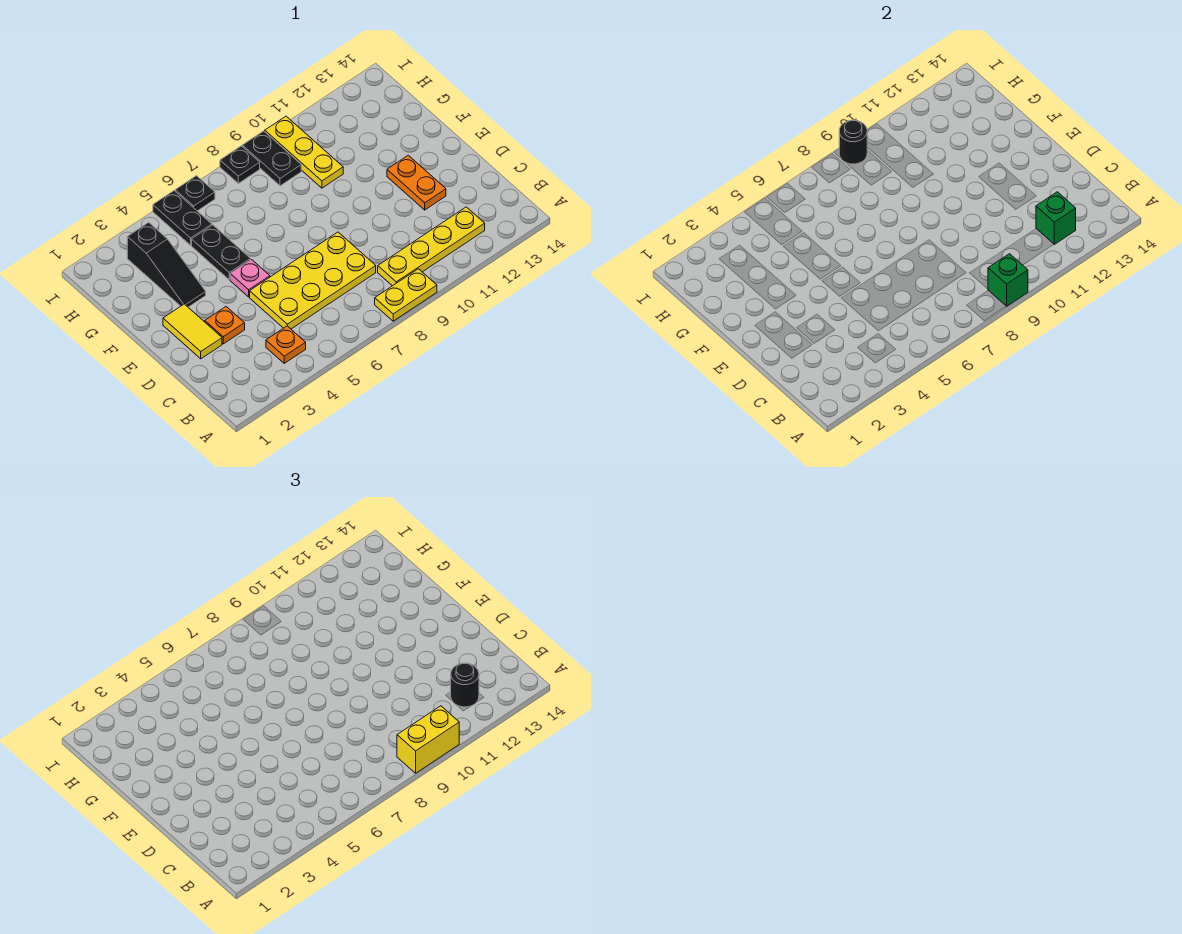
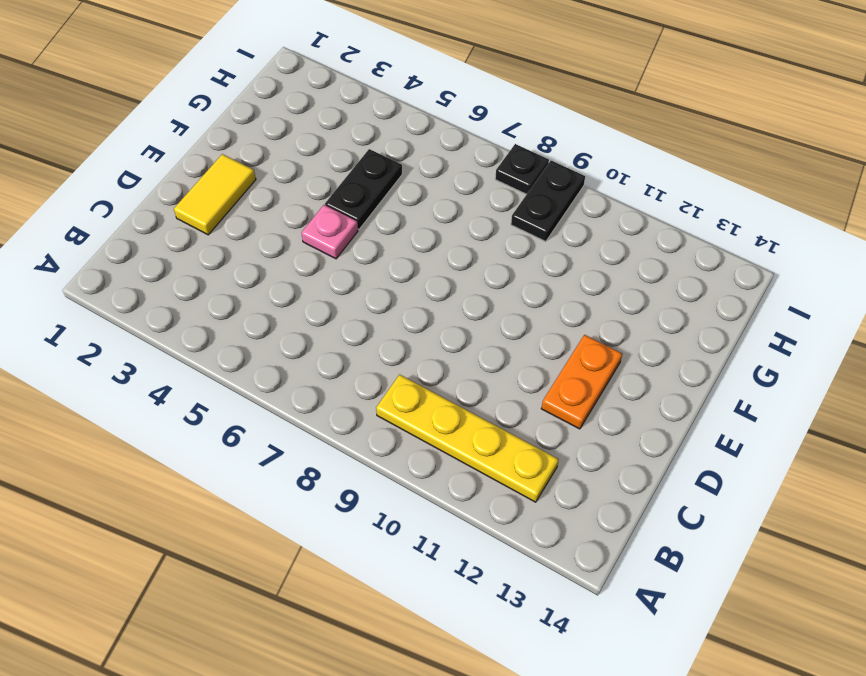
none -> yellow plate A8:A9 level 1
none -> orange plate B4 level 1
none -> yellow plate C5:D8 level 1

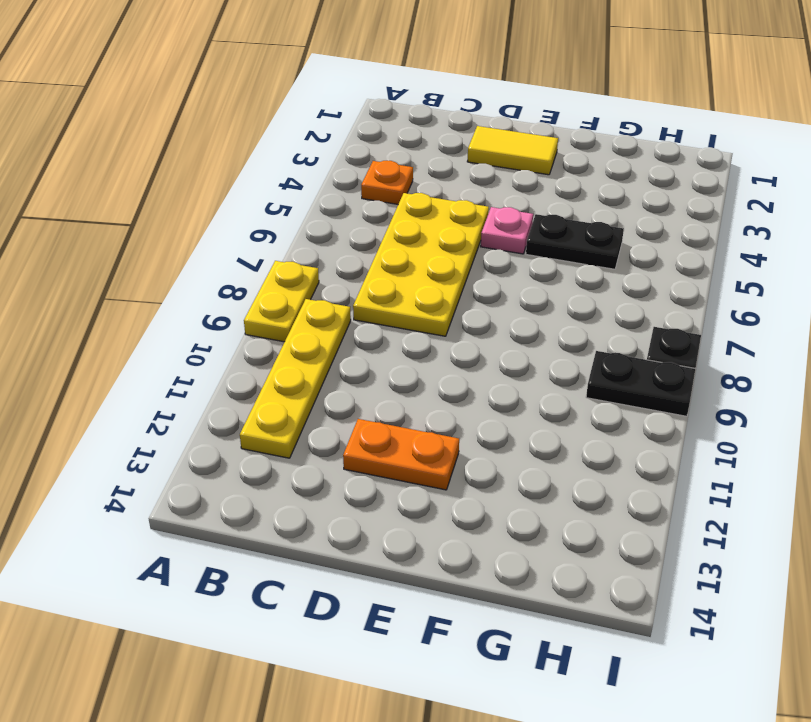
none -> orange plate D3 level 1
none -> black slope F3:H3 level 1 top H
none -> yellow plate G10:I10 level 1

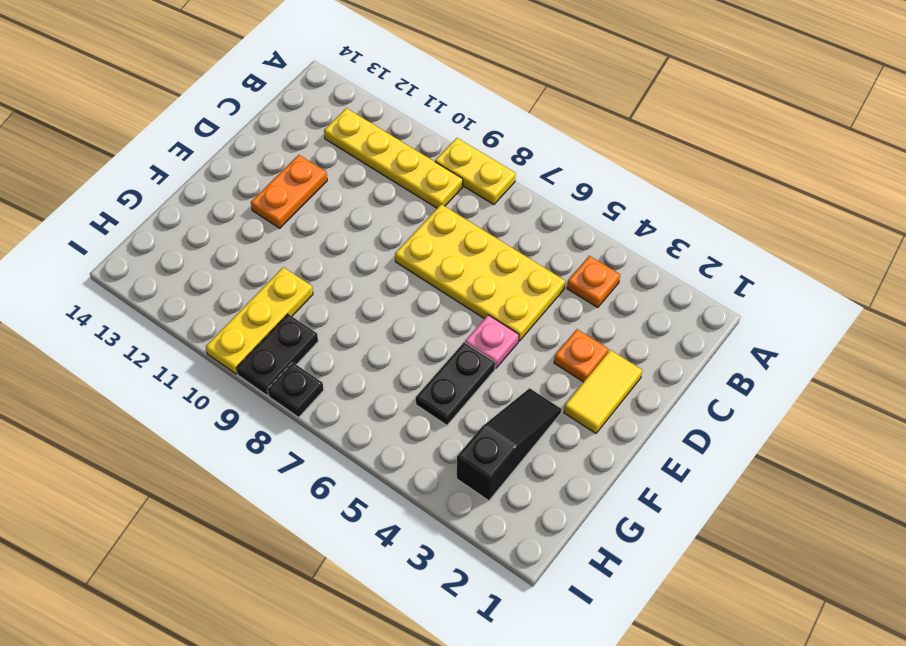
none -> black plate H5:I5 level 1
none -> black plate I6 level 1
none -> green brick A9 level 2

